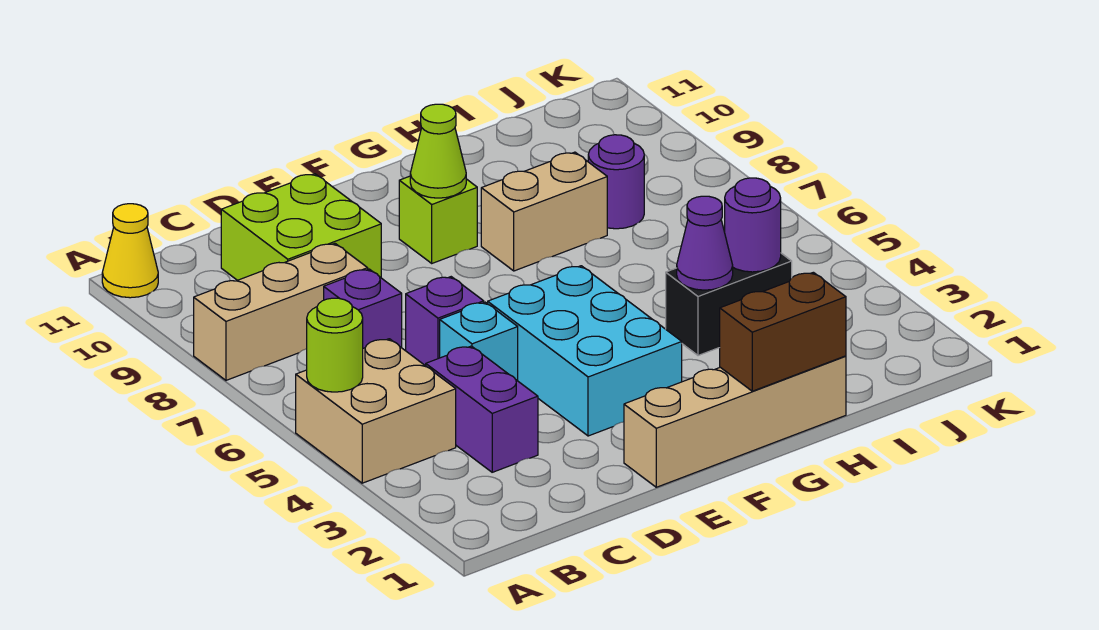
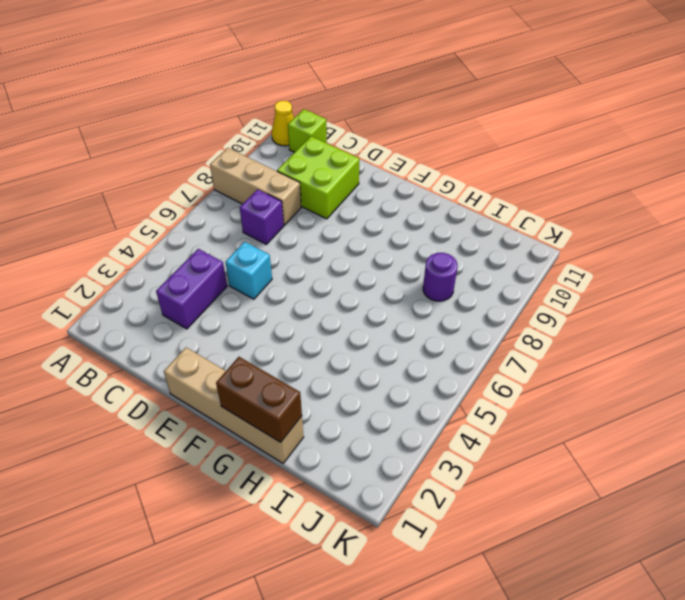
lime brick B11 level 1 -> lime brick F9 level 1
none -> tan brick A4:B5 level 1
none -> purple brick D6 level 1
none -> cyan brick E3:F5 level 1

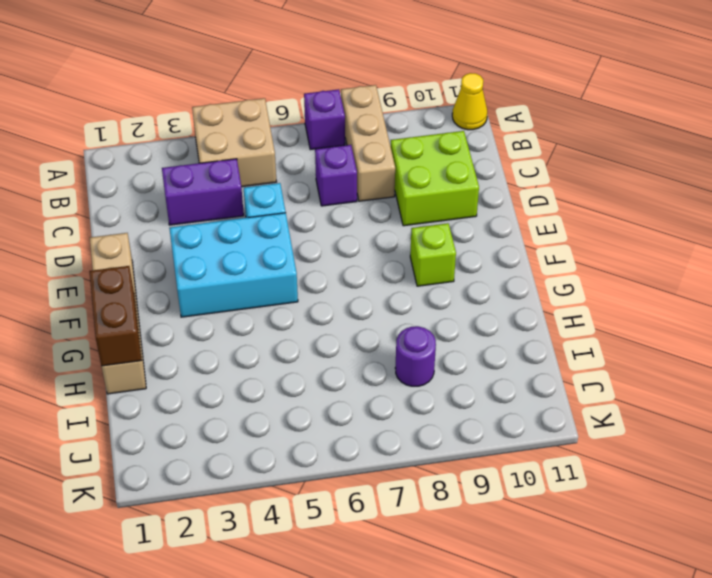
purple brick A7 level 1 -> purple brick D6 level 1
none -> tan brick G8:H8 level 1
none -> black brick H4:I4 level 1
none -> lime round brick A5 level 2

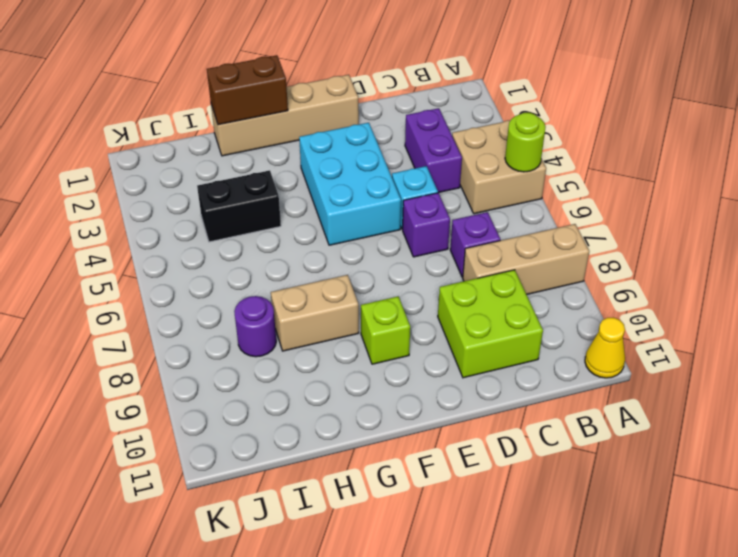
none -> lime cone F9 level 2
none -> purple cone H4 level 2
none -> purple round brick I4 level 2

